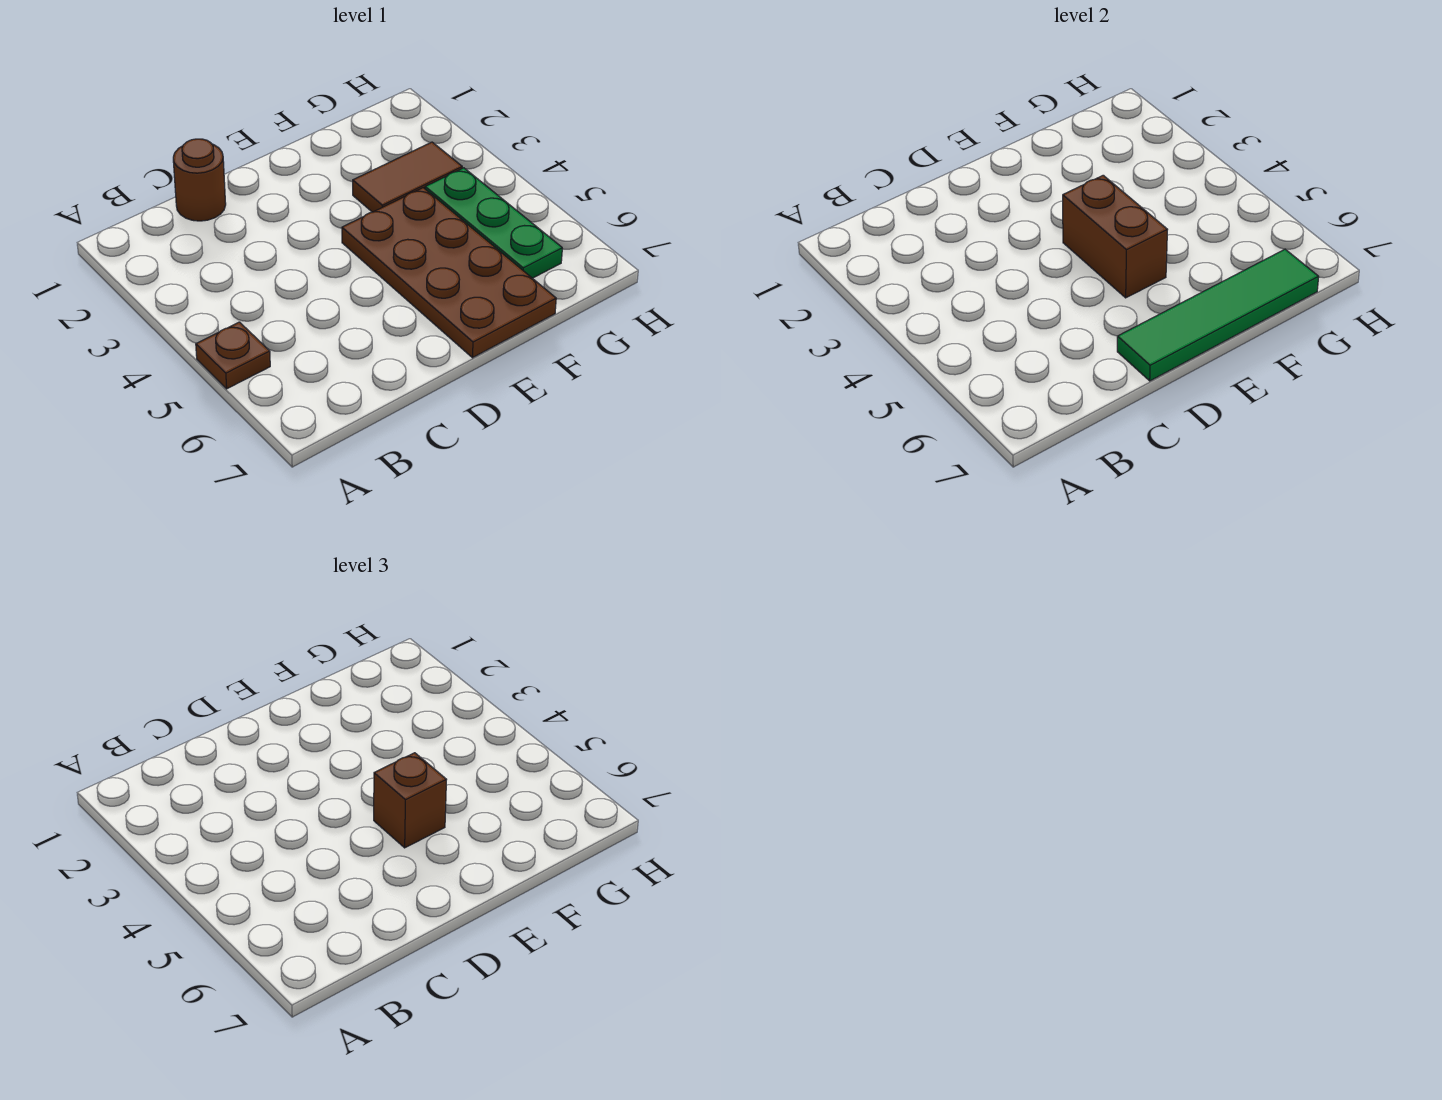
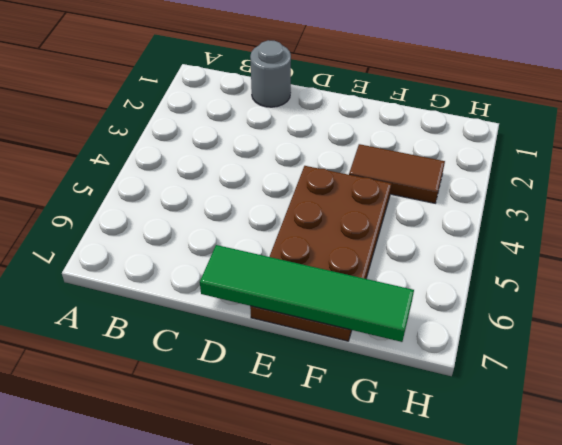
grey round brick C1 level 1 -> brown round brick C1 level 1
none -> brown plate A5 level 1
none -> green plate G4:G6 level 1

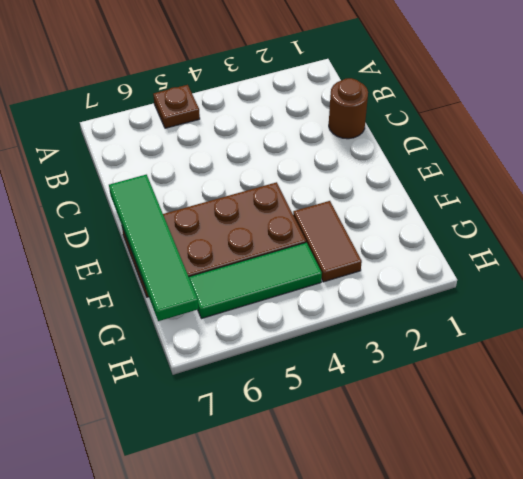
green tile G4:G6 level 1 -> green plate G4:G6 level 1
none -> brown brick E4:E5 level 2
none -> brown brick E5 level 3

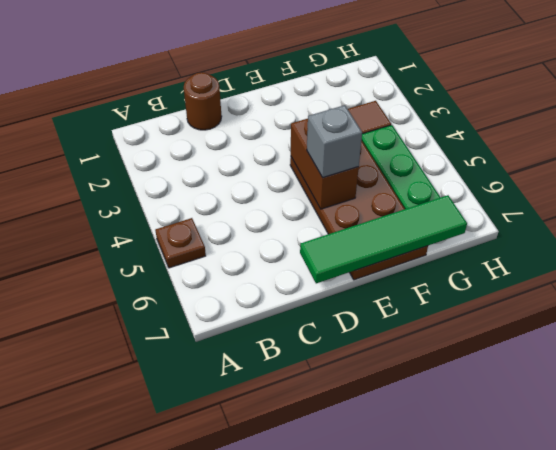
grey brick E5 level 3 -> brown brick E5 level 3

